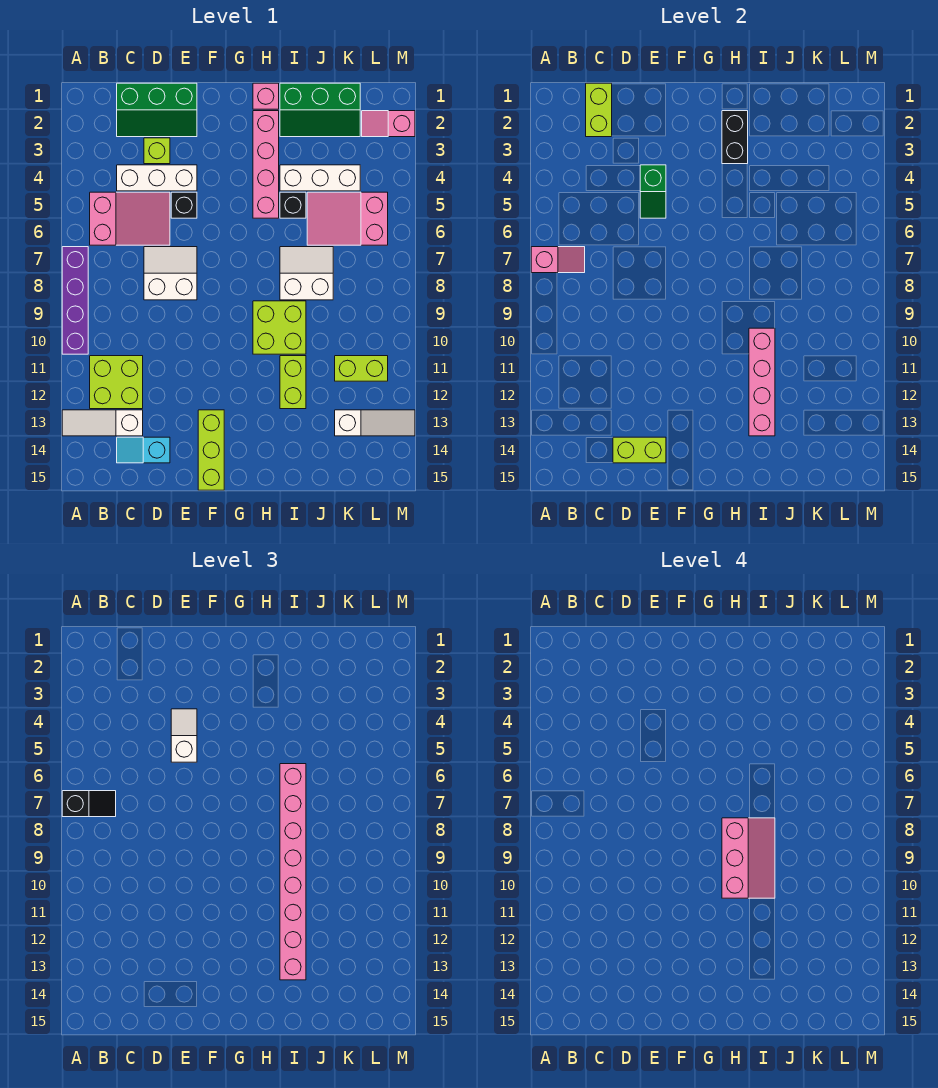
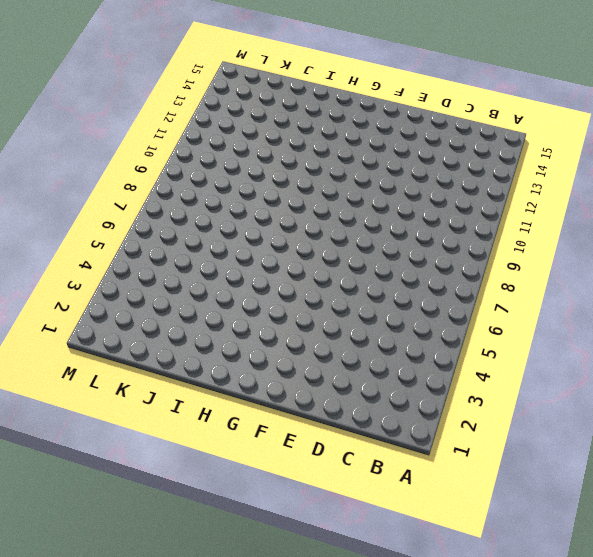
none -> purple brick A7:A10 level 1
none -> white slope A13:C13 level 1 top C
none -> pink slope B5:D6 level 1 top B
none -> lime brick B11:C12 level 1

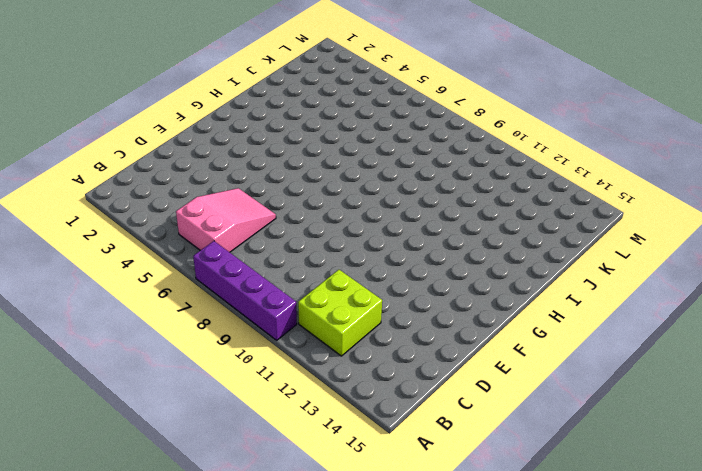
none -> white slope A13:C13 level 1 top C
none -> green slope C1:E2 level 1 top 1
none -> white brick C4:E4 level 1
none -> cyan slope C14:D14 level 1 top D

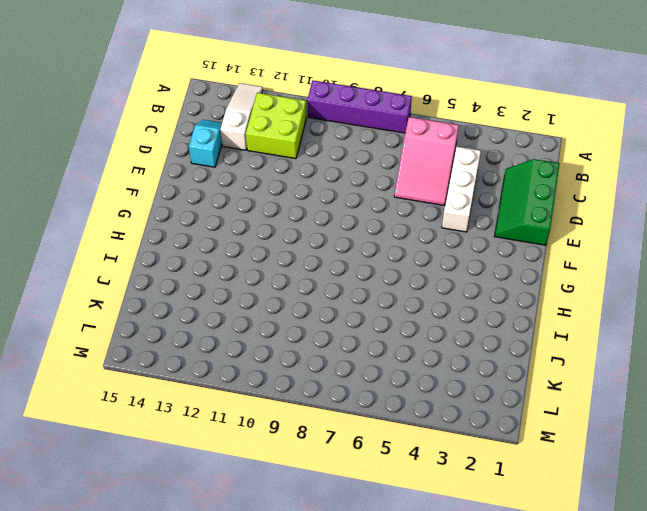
none -> lime brick D3 level 1
none -> white slope D7:E8 level 1 top 8
none -> black brick E5 level 1
none -> lime brick F13:F15 level 1

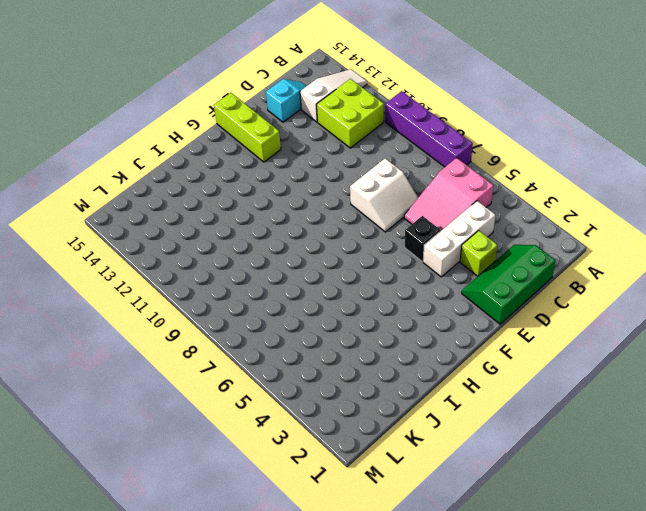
none -> pink brick H1 level 1
none -> pink brick H2:H5 level 1
none -> lime brick H9:I10 level 1
none -> green slope I1:K2 level 1 top 1

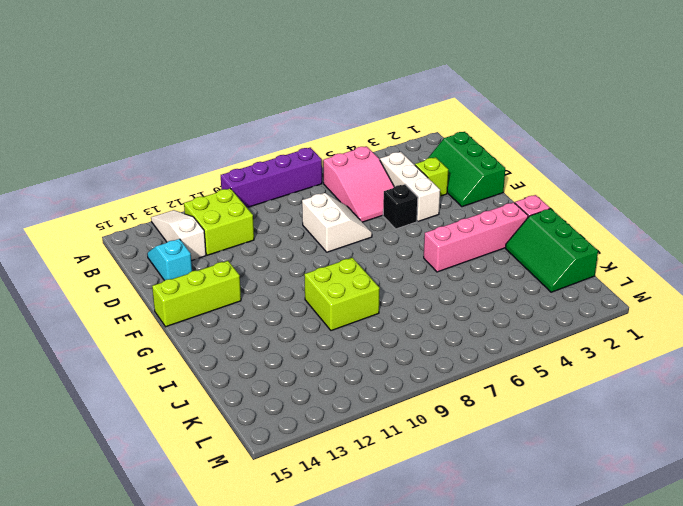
none -> white brick I4:K4 level 1
none -> black brick I5 level 1
none -> white slope I7:J8 level 1 top 8
none -> lime brick I11:I12 level 1

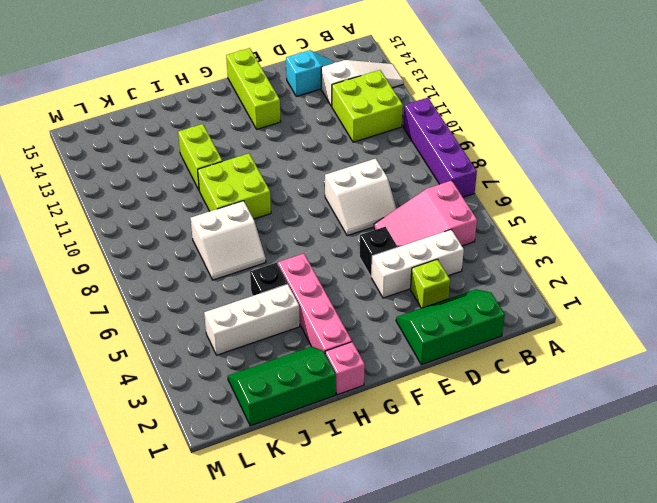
none -> pink slope J5:L6 level 1 top L
none -> lime brick K11:L11 level 1
none -> white slope K13:M13 level 1 top K
none -> pink slope L2:M2 level 1 top M

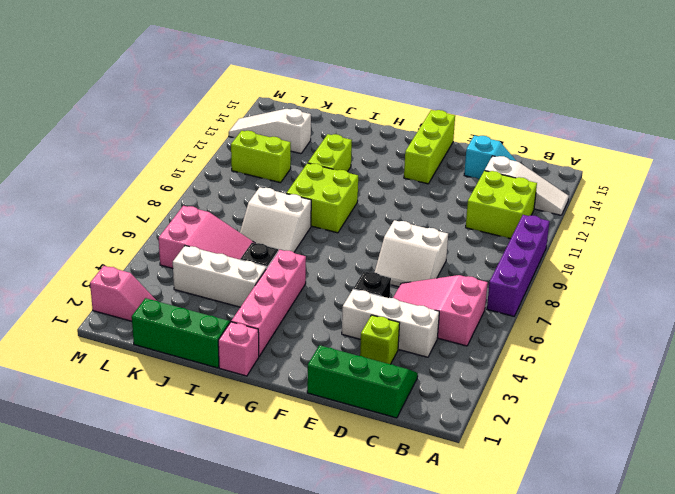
none -> pink slope A7:B7 level 2 top A
none -> lime brick C1:C2 level 2
none -> lime brick D14:E14 level 2
none -> green slope E4:E5 level 2 top 4

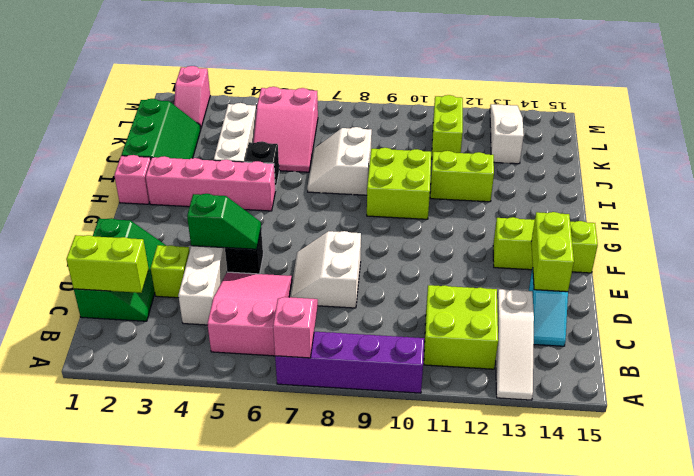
none -> black brick H2:H3 level 2
none -> pink brick I10:I13 level 2
none -> black slope A7:B7 level 3 top A
none -> white slope E4:E5 level 3 top 5

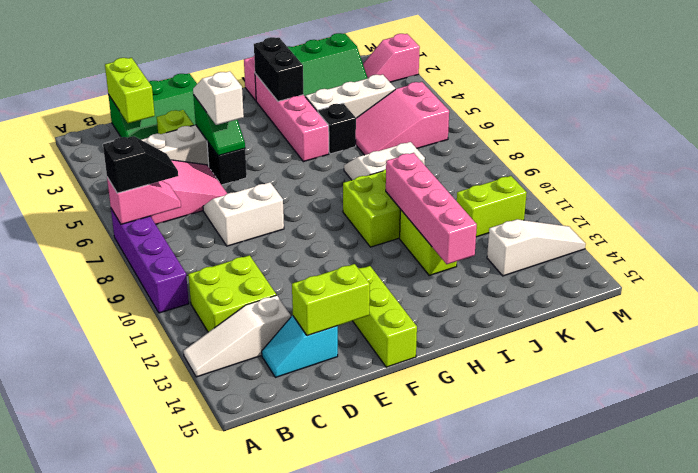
none -> pink brick I6:I13 level 3
none -> pink slope H8:I10 level 4 top H

